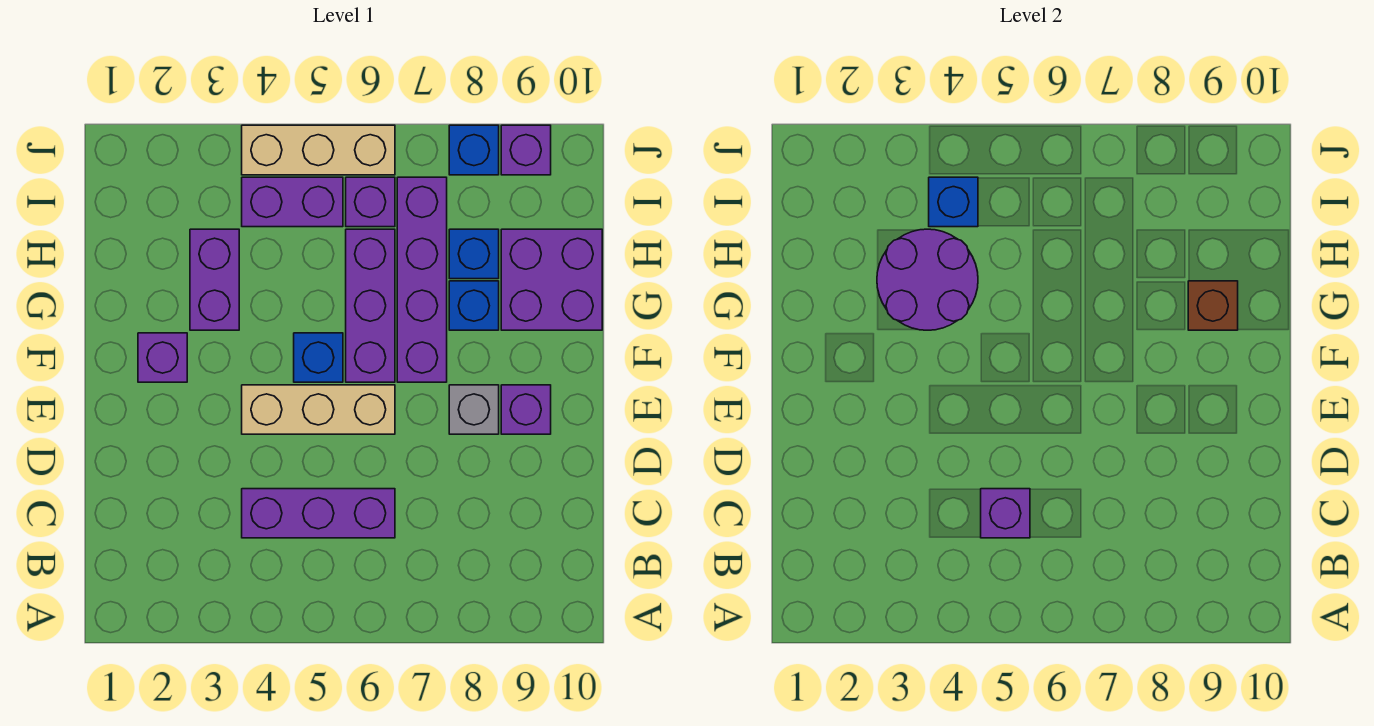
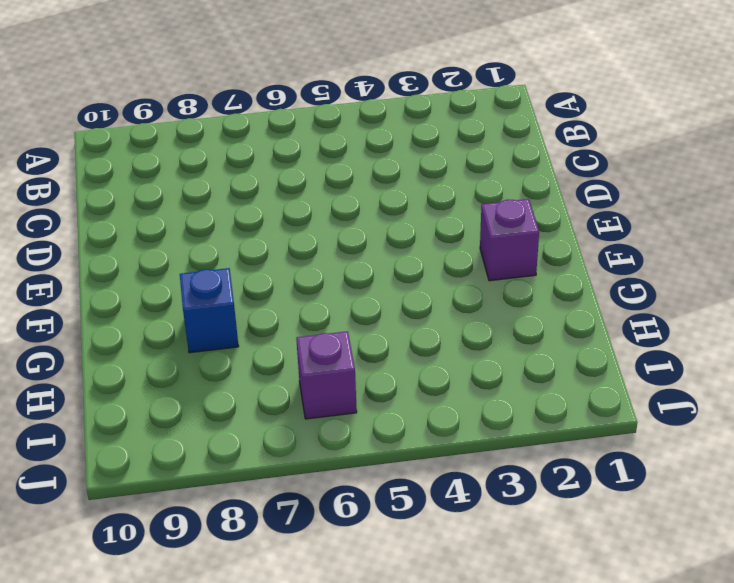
none -> purple brick C4:C6 level 1
none -> tan brick E4:E6 level 1
none -> grey brick E8 level 1

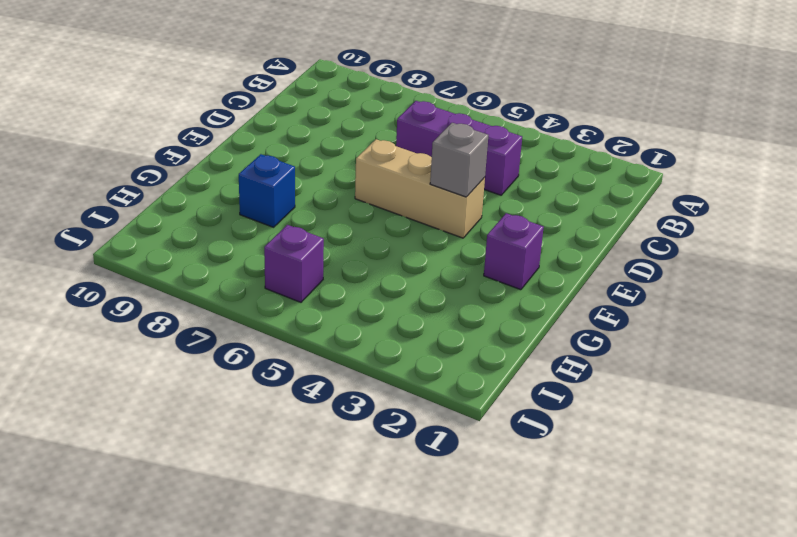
grey brick E4 level 2 -> grey brick E8 level 1
none -> purple brick E9 level 1
none -> blue brick F5 level 1
none -> purple brick F6:H6 level 1

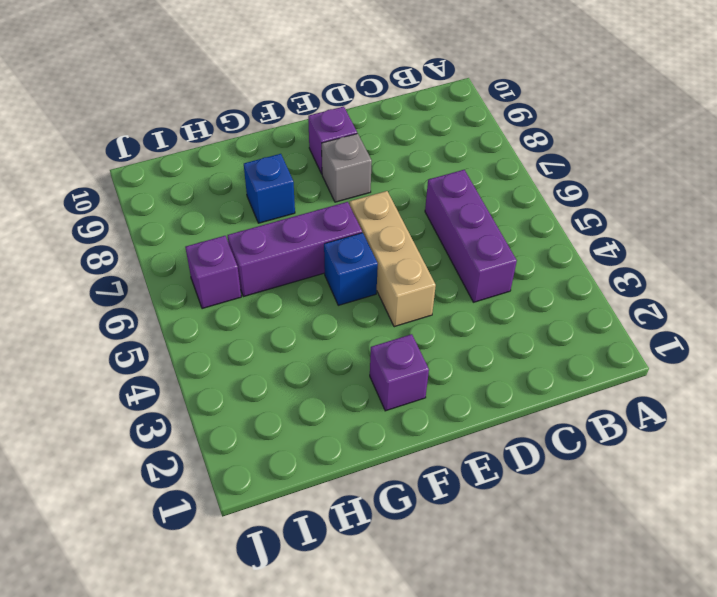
none -> purple brick F7:I7 level 1
none -> purple brick G3:H3 level 1
none -> purple brick G9:H10 level 1

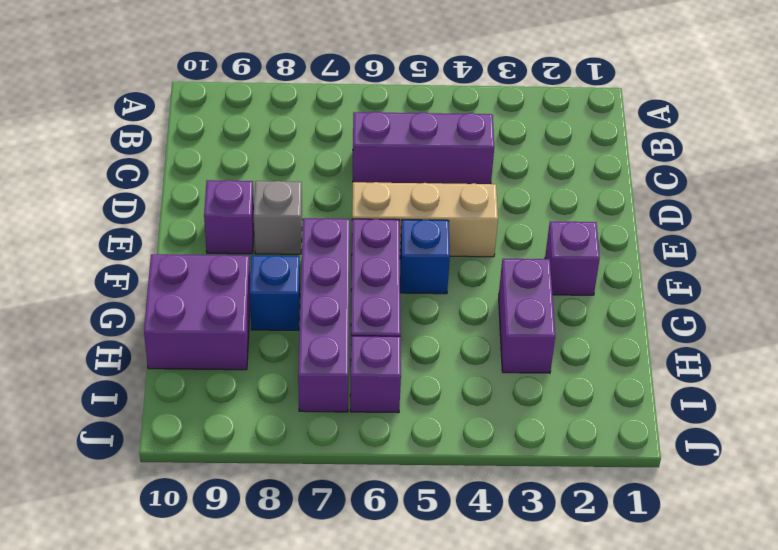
none -> blue brick H8 level 1
none -> purple brick I4:I5 level 1
none -> tan brick J4:J6 level 1

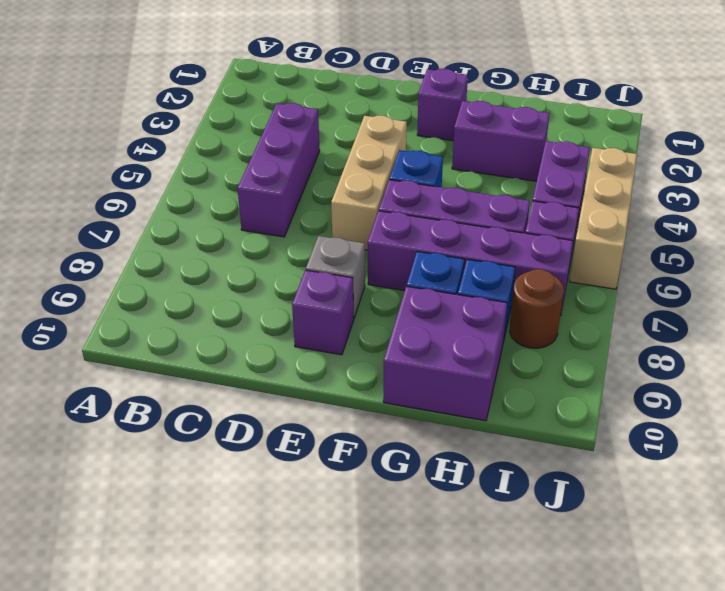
brown round brick I8 level 1 -> none
none -> blue brick J8 level 1
none -> purple brick J9 level 1
none -> purple brick C5 level 2

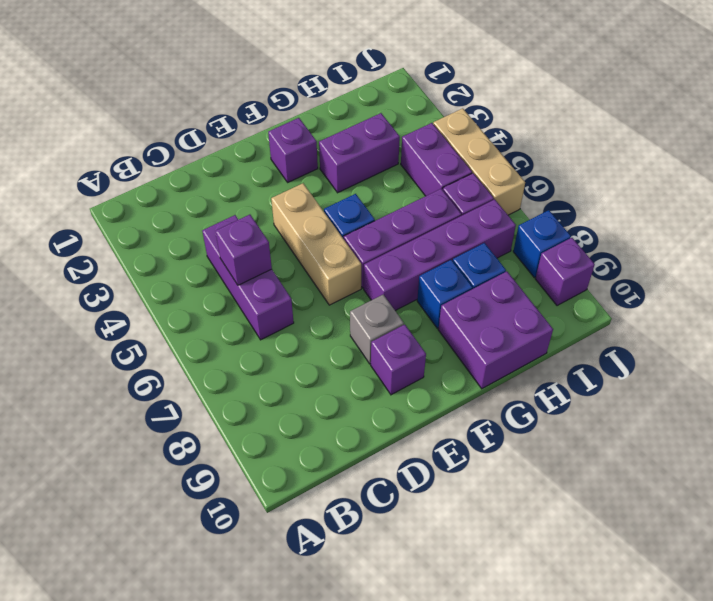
none -> purple round brick G3:H4 level 2
none -> brown brick G9 level 2
none -> blue brick I4 level 2

